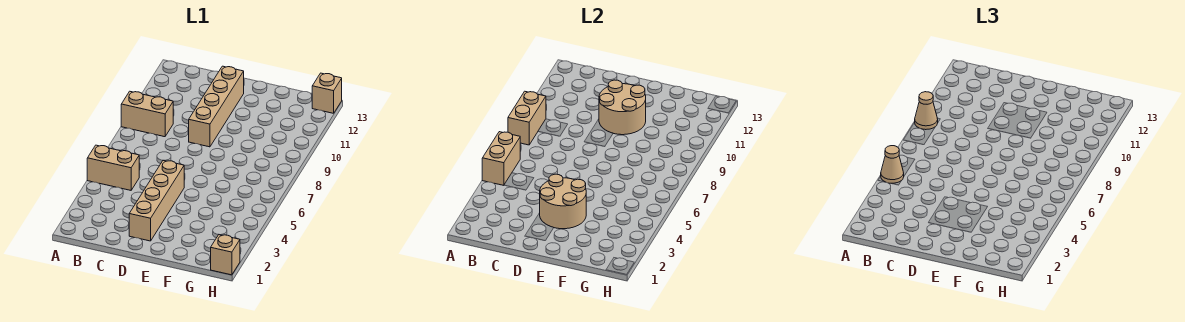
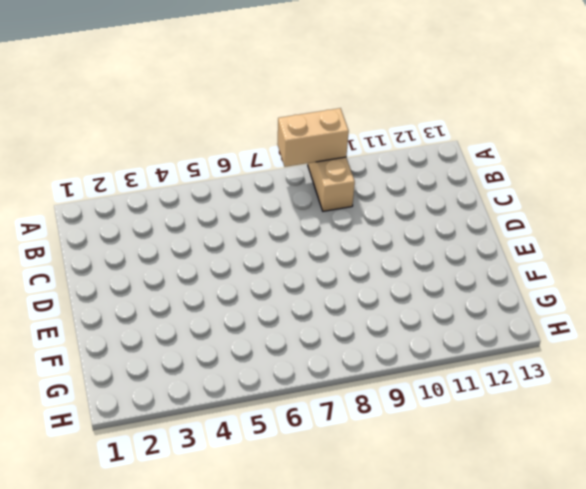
none -> tan brick A5:B5 level 1
none -> tan brick D2:D5 level 1
none -> tan brick D9:D12 level 1

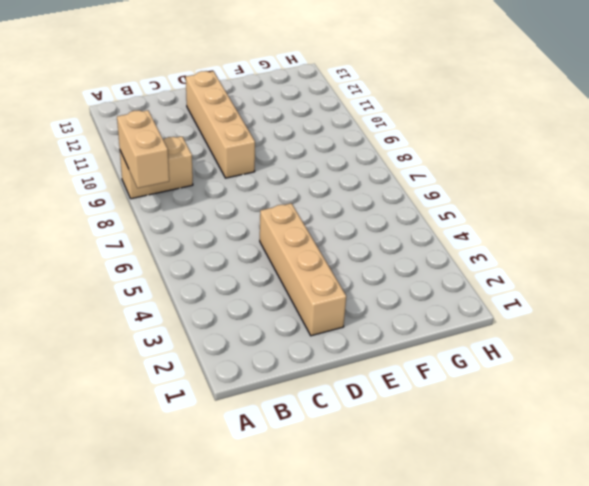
none -> tan brick A5:B5 level 1
none -> tan brick H1 level 1
none -> tan brick H13 level 1

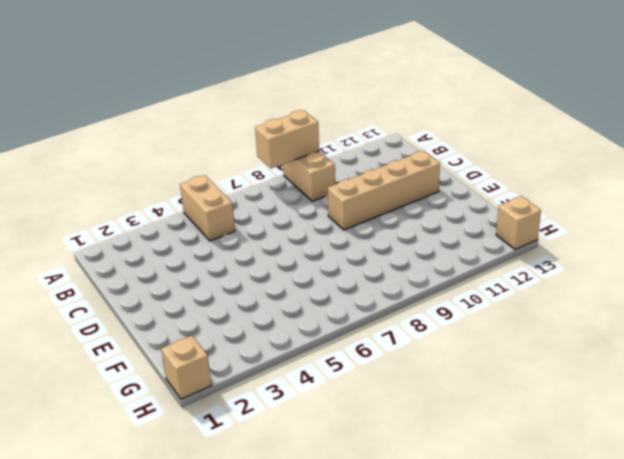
none -> tan brick D2:D5 level 1
none -> tan brick A5:A6 level 2
none -> tan round brick D3:E4 level 2

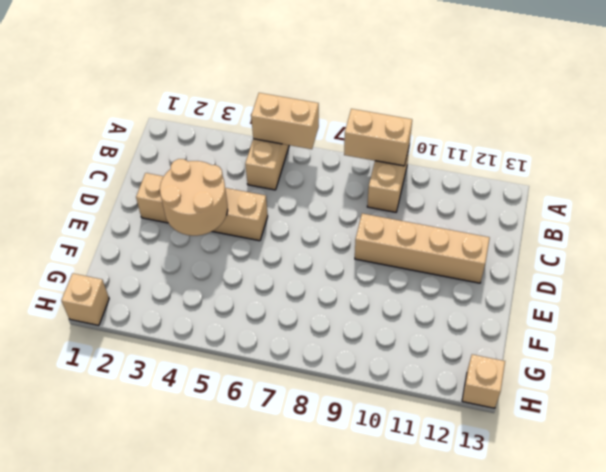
none -> tan round brick D10:E11 level 2
none -> tan cone A5 level 3
none -> tan cone A9 level 3

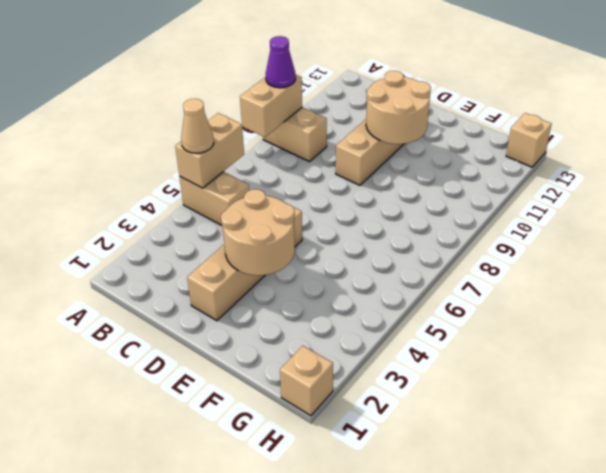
purple cone A9 level 3 -> tan cone A9 level 3

